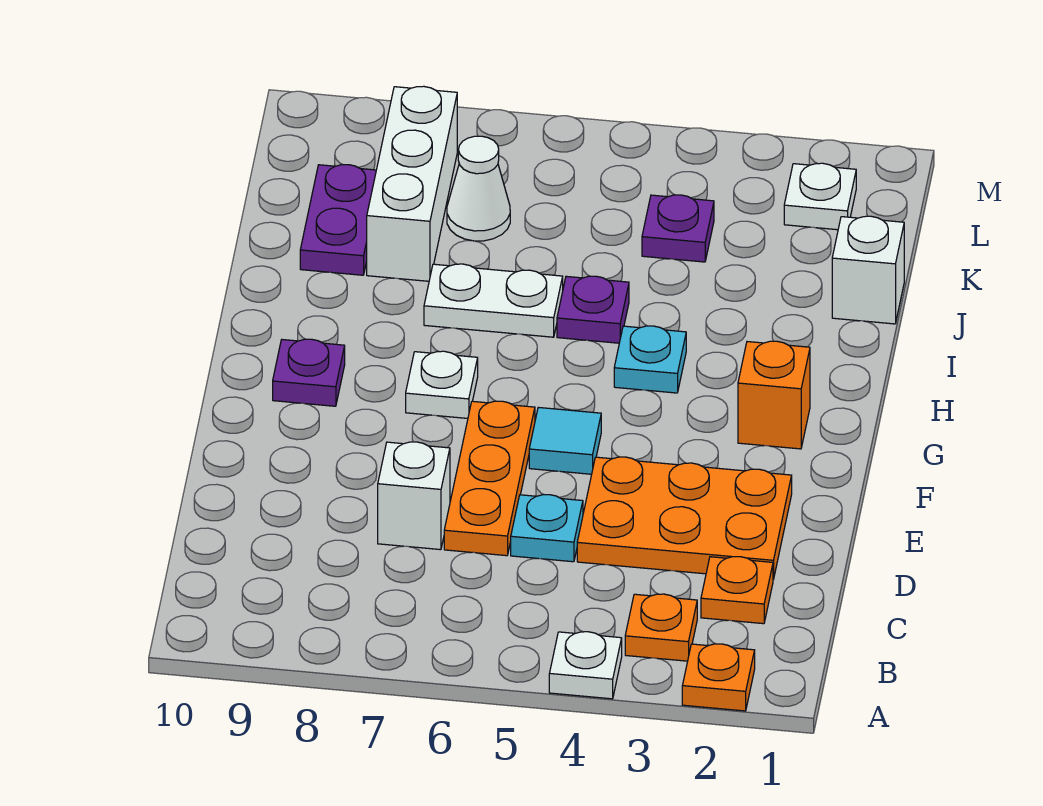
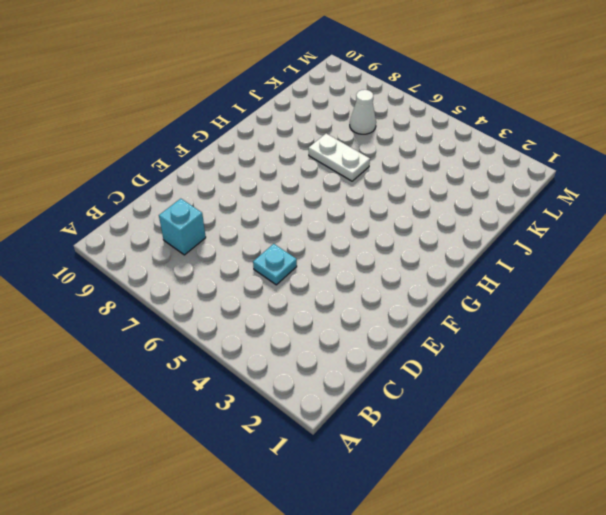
cyan brick C8 level 1 -> none
none -> orange plate A2 level 1
none -> white plate A4 level 1
none -> orange plate B3 level 1

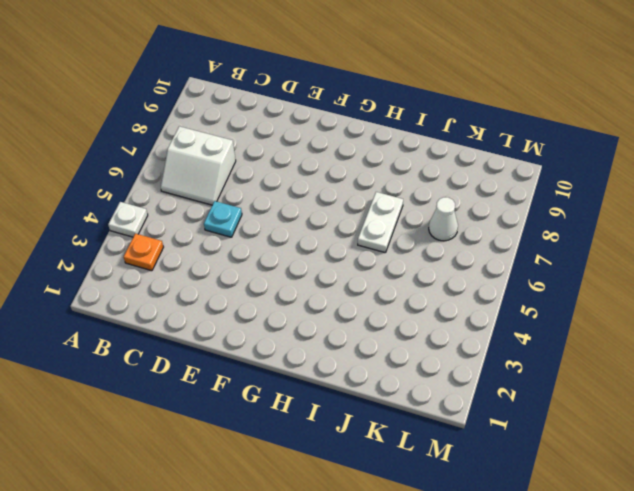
white slope B6:C7 level 1 top 7 -> none
none -> orange plate A2 level 1
none -> orange plate C2 level 1
none -> orange plate D2:E4 level 1

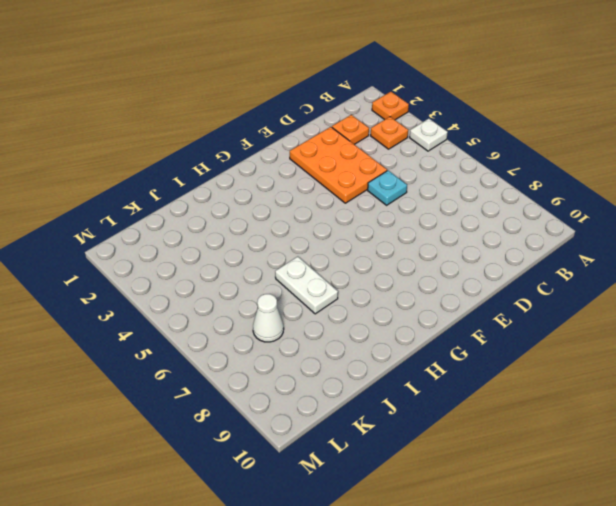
none -> orange plate D6:F6 level 1
none -> white brick D7 level 1
none -> cyan tile F5 level 1

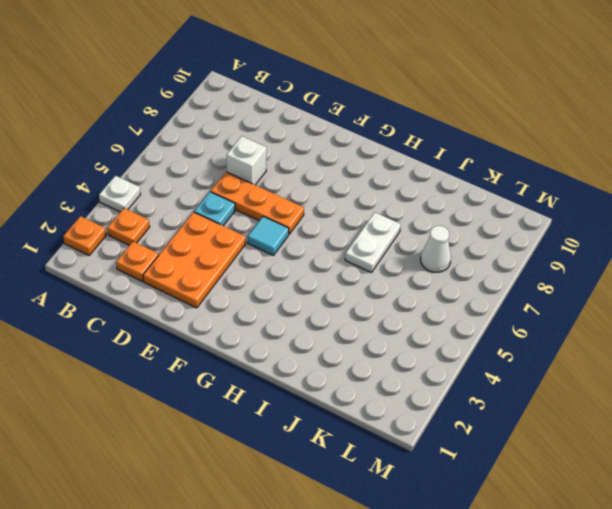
none -> orange brick G2 level 1
none -> white plate G7 level 1
none -> purple plate G9 level 1

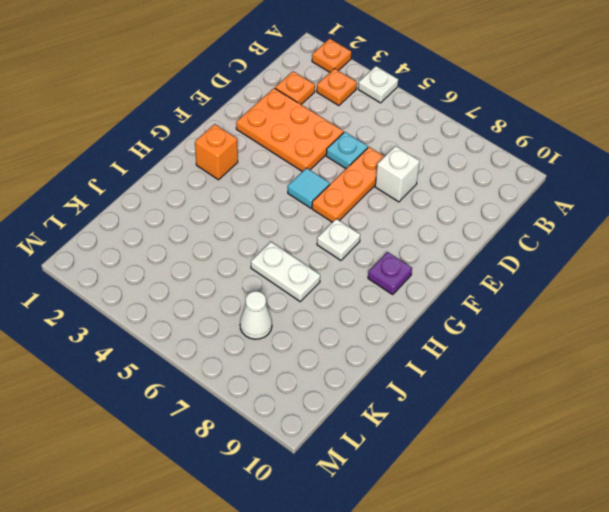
none -> cyan plate H4 level 1
none -> purple plate I5 level 1
none -> white brick J1 level 1

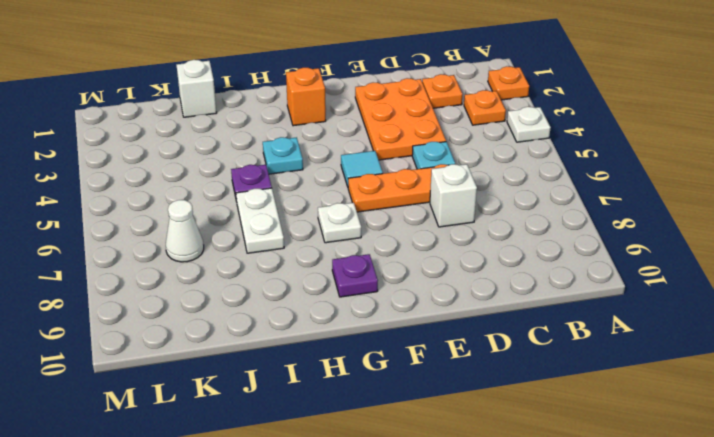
none -> white brick J8:L8 level 1
none -> purple plate J9:K9 level 1
none -> purple plate K4 level 1

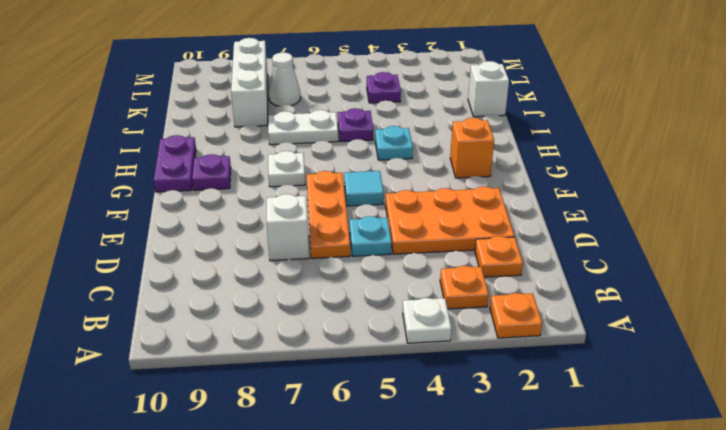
purple plate G10:H10 level 1 -> purple plate J9:K9 level 1
none -> white plate L2 level 1

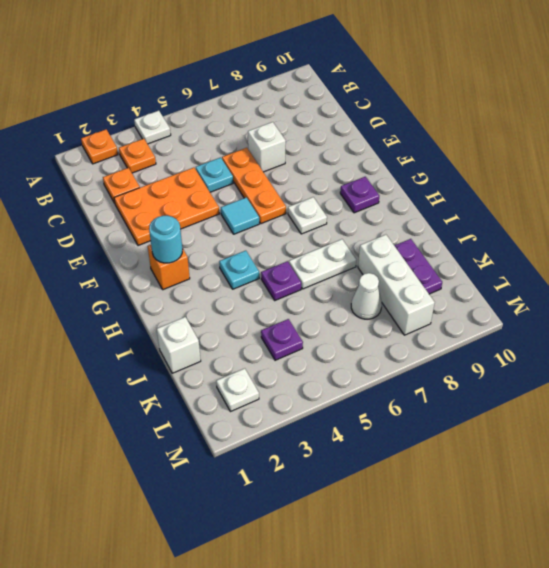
cyan round brick G2 level 2 -> none

